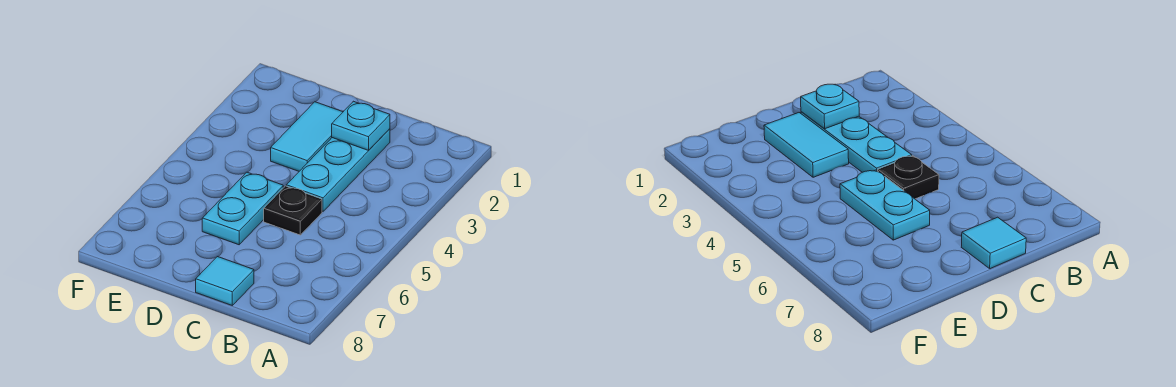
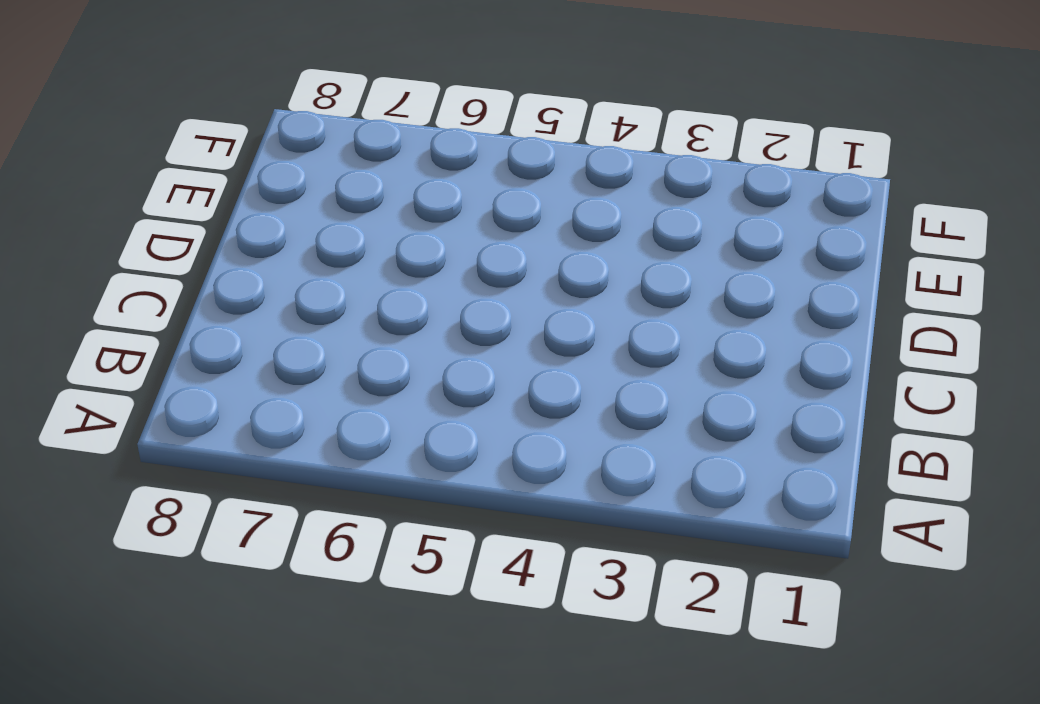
none -> cyan plate C2:C4 level 1
none -> black plate C5 level 1

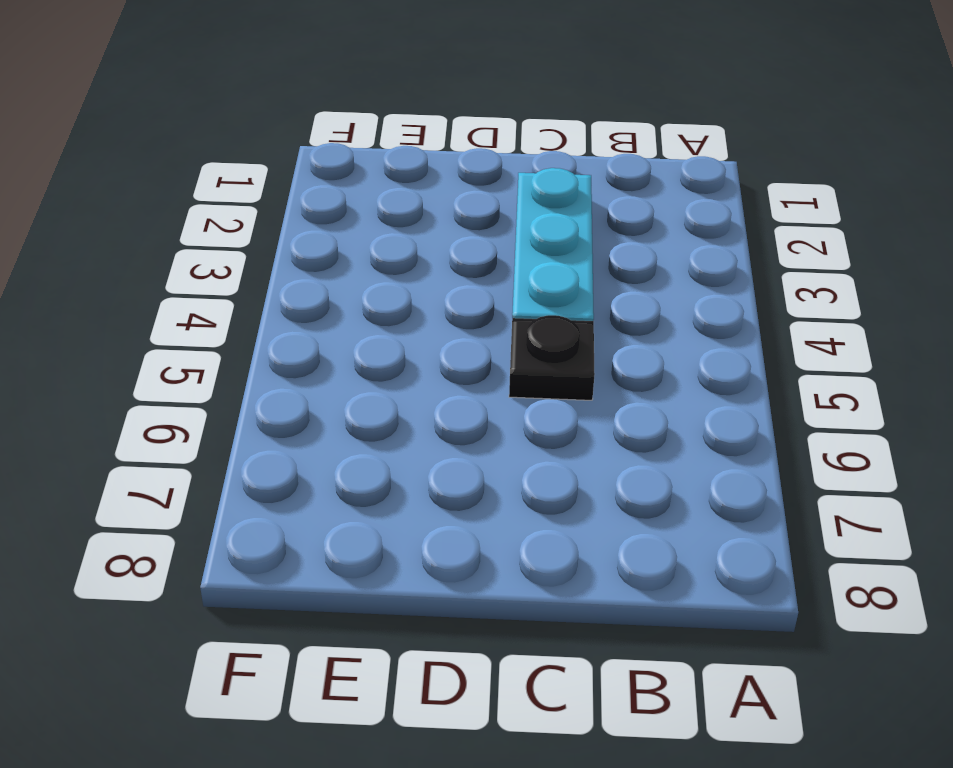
none -> cyan tile C8 level 1
none -> cyan tile D2:D3 level 1

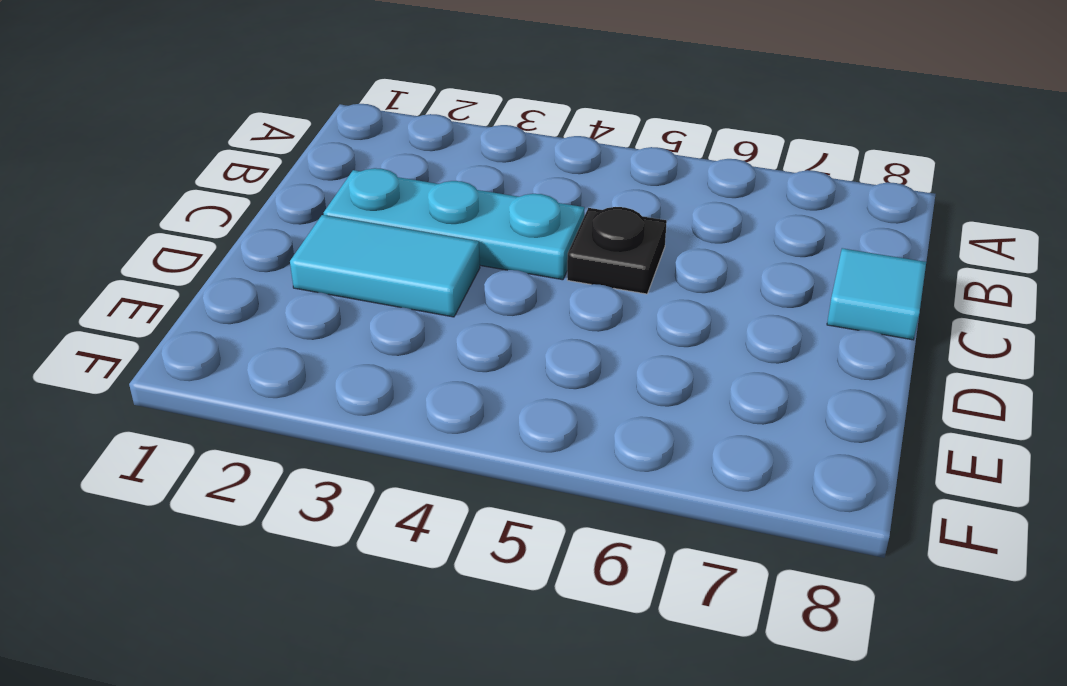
none -> cyan plate D5:D6 level 1
none -> cyan plate C2 level 2

